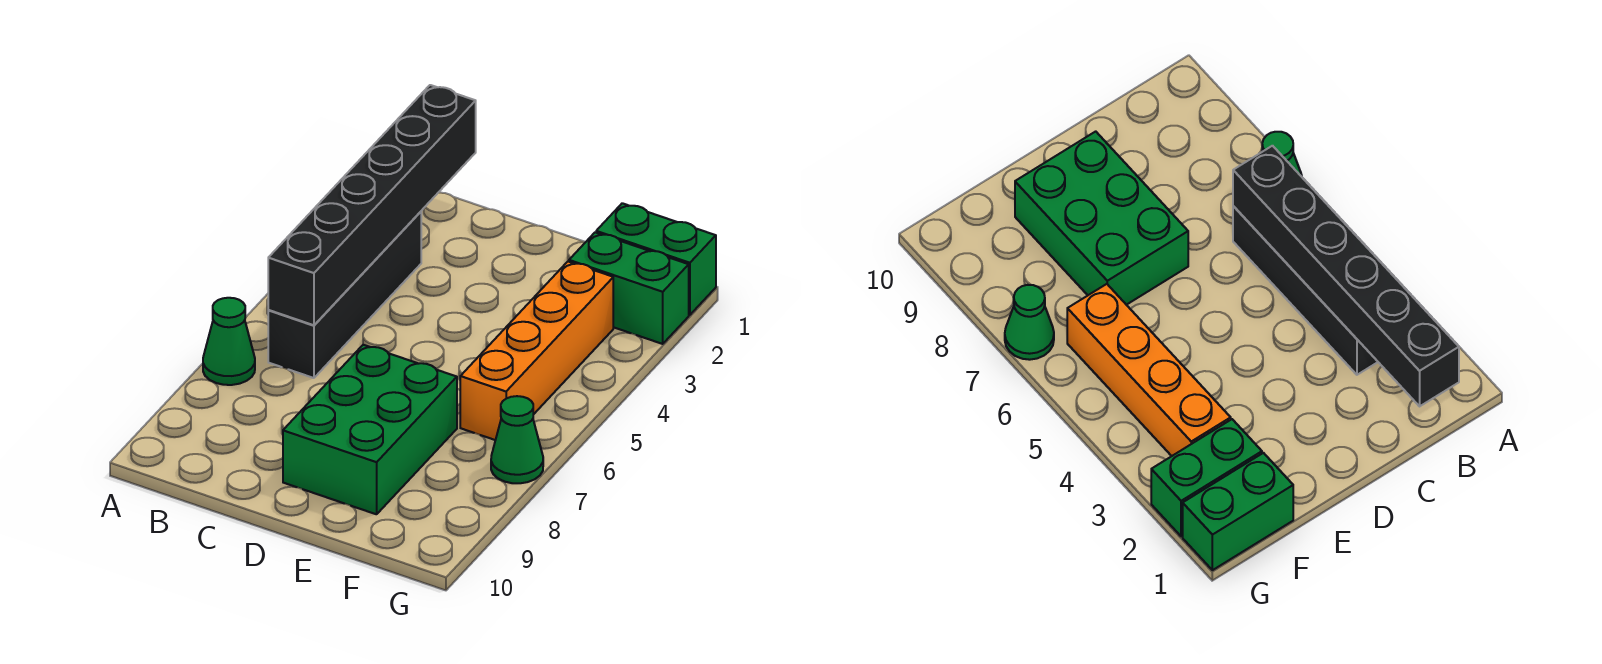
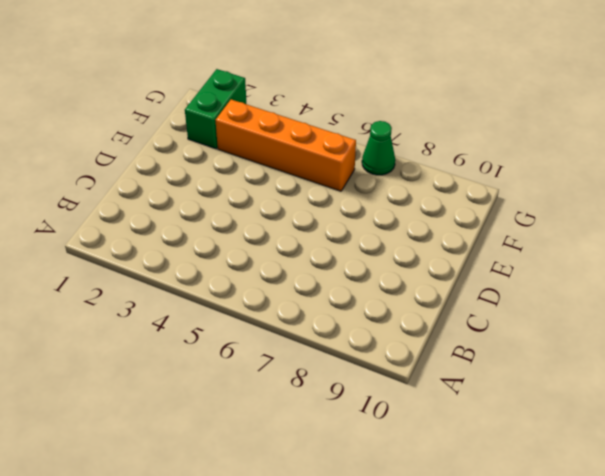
none -> green cone A7 level 1
none -> black brick B3:B6 level 1

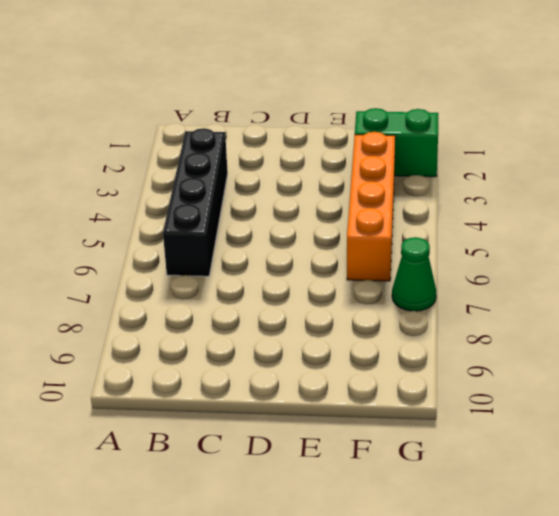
none -> green cone A7 level 1
none -> green brick D7:E9 level 1

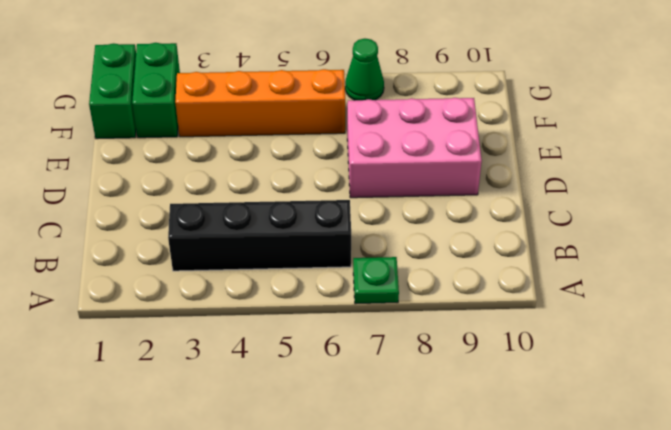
green plate A7 level 1 -> green cone A7 level 1
pink brick D7:E9 level 1 -> green brick D7:E9 level 1
none -> black brick B1:B6 level 2

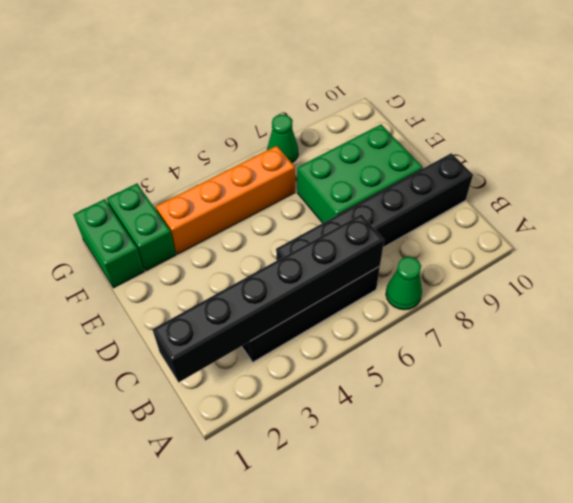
black brick C5:C10 level 1 -> none

